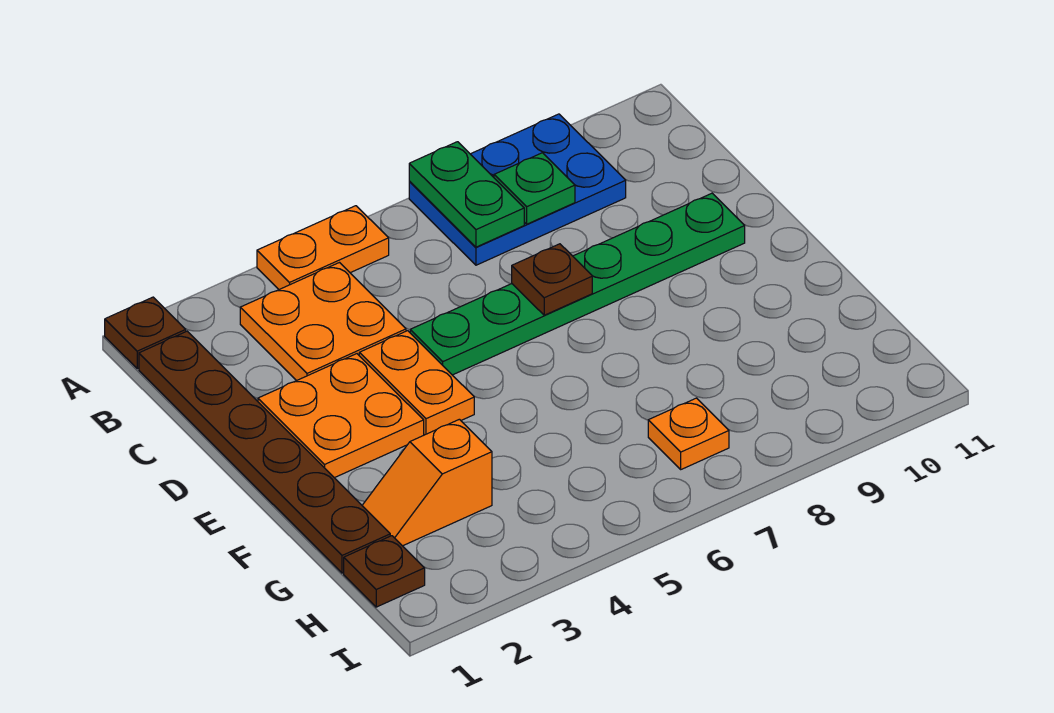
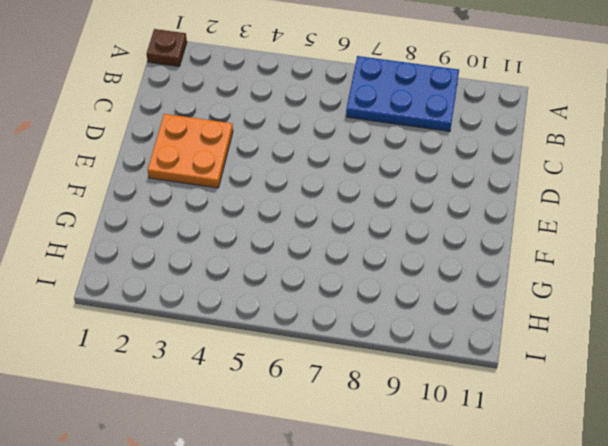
none -> orange plate A4:A5 level 1
none -> brown plate B1:G1 level 1
none -> orange plate B3:C4 level 1

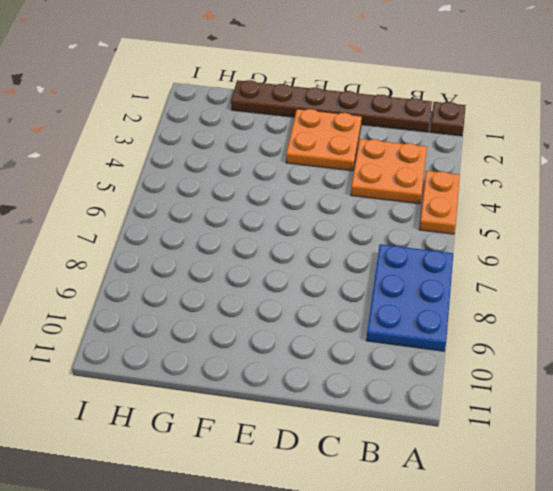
none -> orange plate D4:E4 level 1
none -> green plate D5:D10 level 1
none -> orange slope G2:G3 level 1 top 3

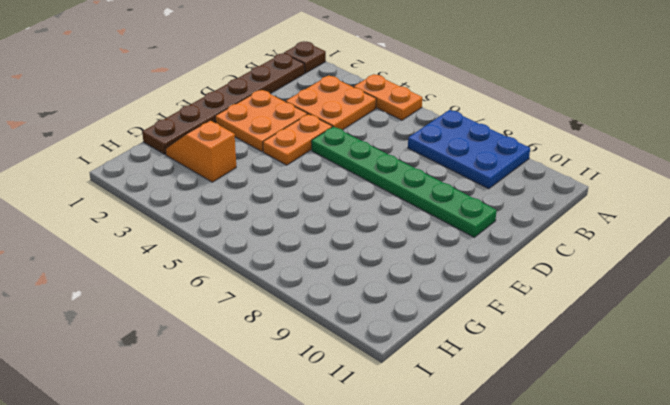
none -> brown plate H1 level 1
none -> orange plate H7 level 1
none -> green plate A7:B7 level 2

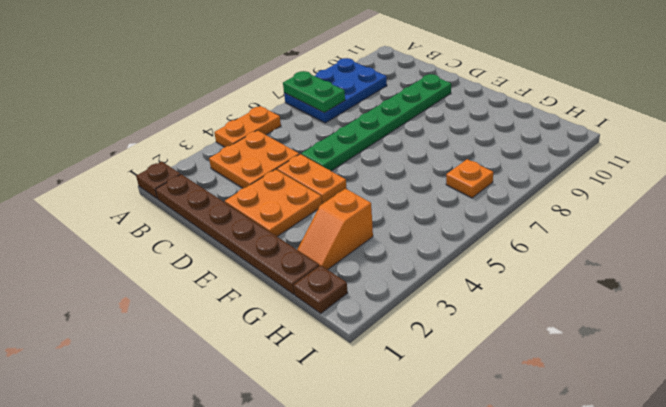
none -> green plate B8 level 2
none -> brown plate D7 level 2

